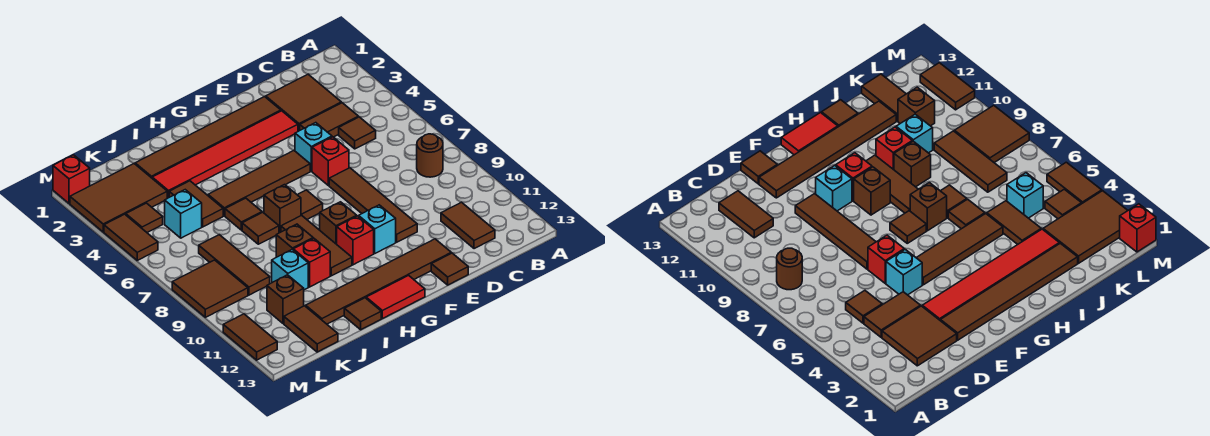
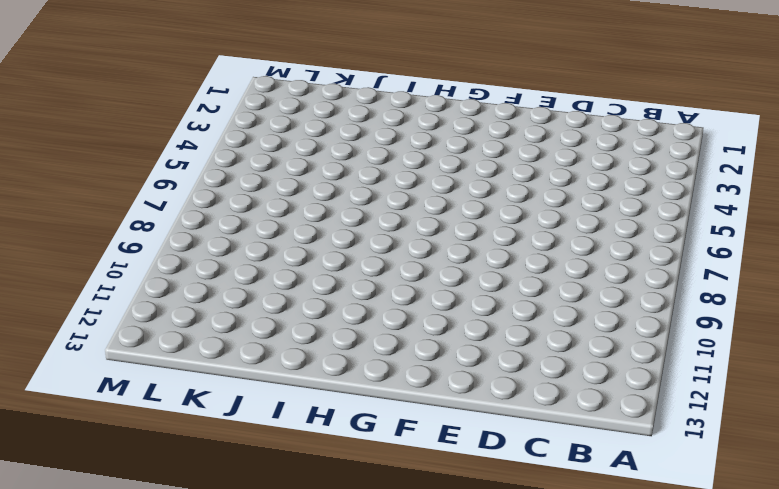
none -> brown round brick B8 level 1
none -> brown tile C2:D3 level 1
none -> brown tile C4:D4 level 1
none -> brown tile C5 level 1

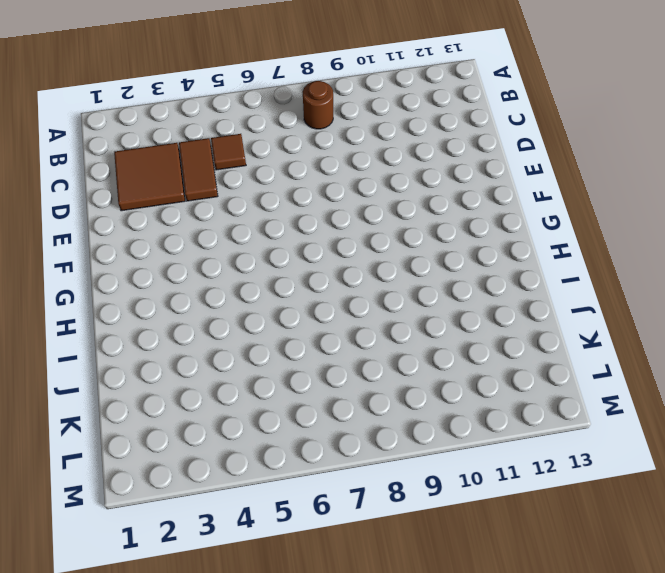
none -> brown tile C11:C12 level 1
none -> brown tile E2:J2 level 1
none -> red tile E3:J3 level 1
none -> cyan brick E5 level 1

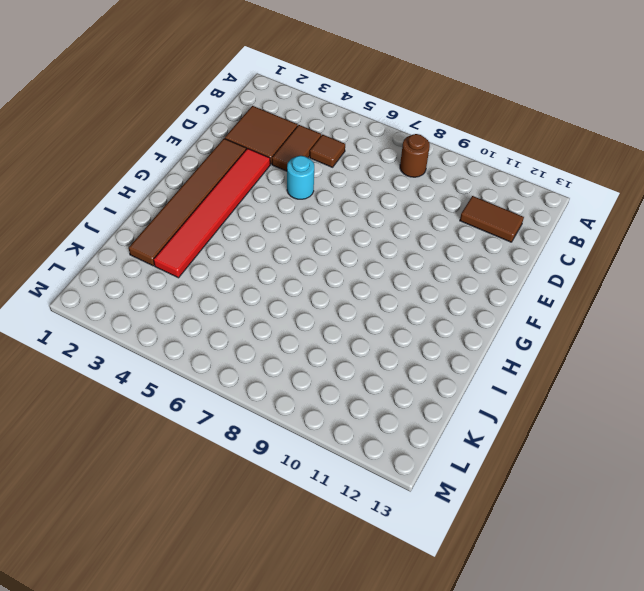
cyan round brick E5 level 1 -> cyan brick E5 level 1
none -> red brick E6 level 1
none -> brown tile E7:E10 level 1
none -> brown tile E12:J12 level 1
none -> brown tile E13 level 1

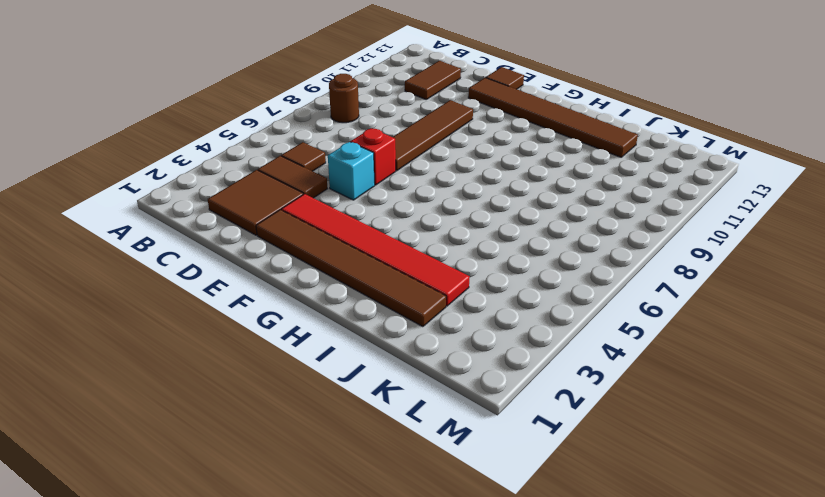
none -> brown tile F5:I5 level 1
none -> cyan brick F10 level 1
none -> brown tile G7 level 1
none -> brown brick G9 level 1

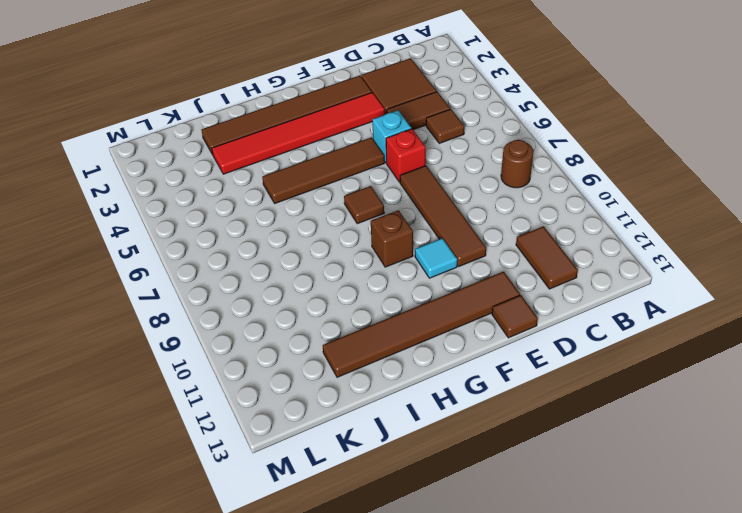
cyan tile F10 level 1 -> cyan brick F10 level 1
none -> red brick G10 level 1
none -> red tile G13:H13 level 1
none -> brown brick H7 level 1
none -> brown tile H8:H10 level 1

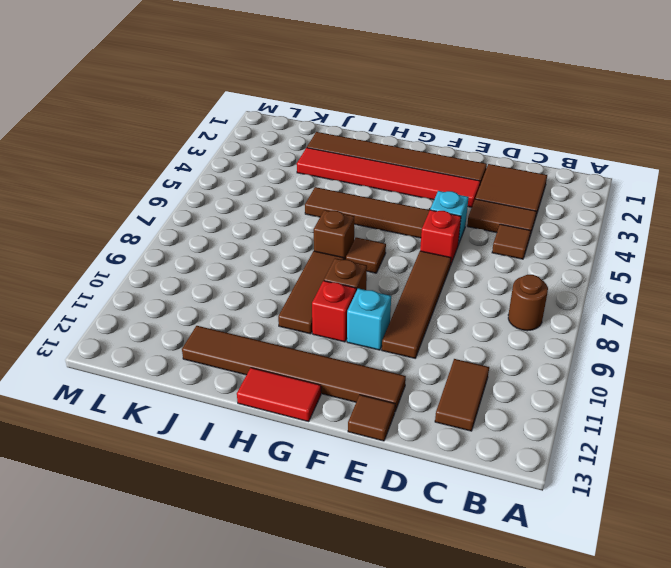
none -> brown tile I6 level 1
none -> brown tile I7 level 1
none -> brown brick I9 level 1
none -> red brick I10 level 1

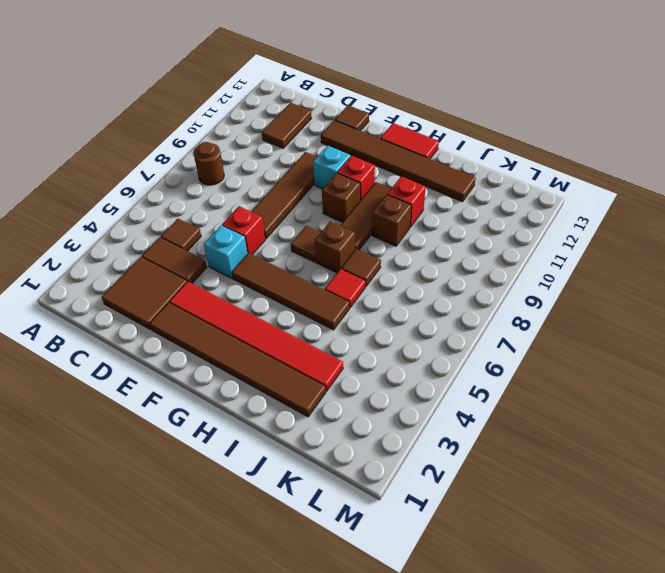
red tile I6 level 1 -> brown tile I6 level 1
none -> brown tile I13 level 1
none -> brown tile J4:J5 level 1
none -> cyan brick J10 level 1
none -> brown tile K2:M3 level 1

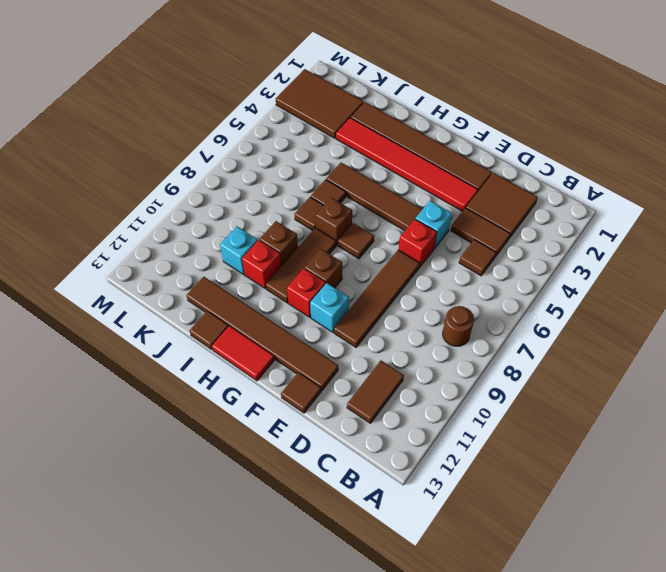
none -> brown tile J4:J5 level 1
none -> cyan brick K5 level 1
none -> brown tile K7:K9 level 1
none -> brown brick K11 level 1

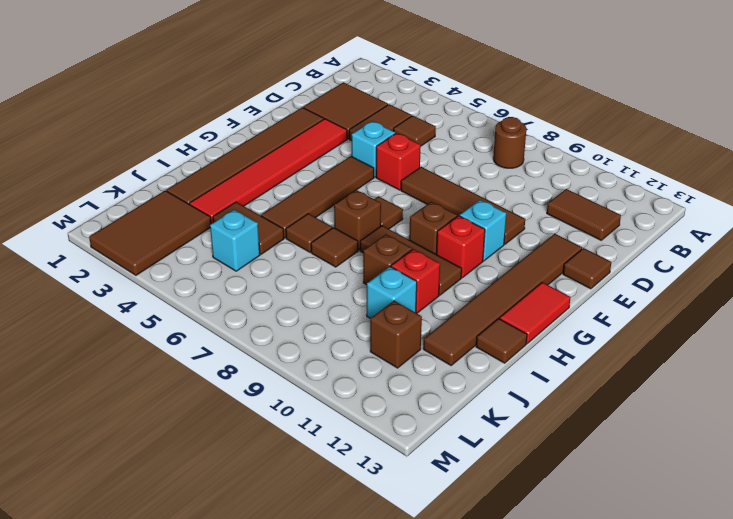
none -> brown tile K7:K9 level 1
none -> brown tile K12:K13 level 1
none -> brown tile L4 level 1
none -> brown tile L8:M9 level 1

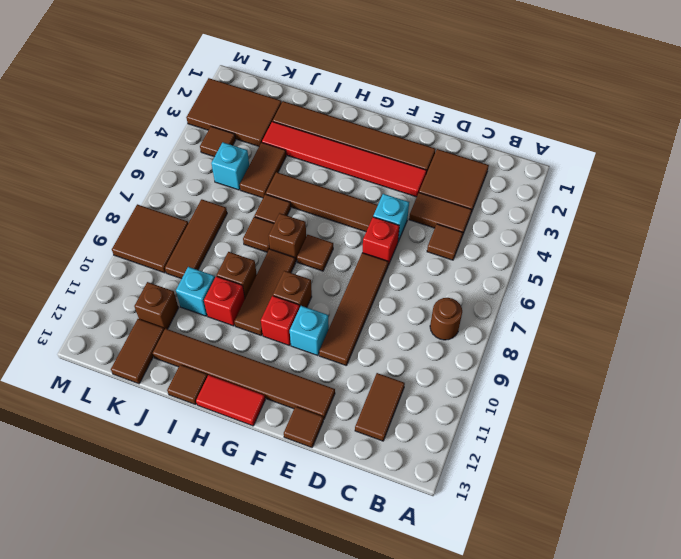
none -> red brick M1 level 1
none -> brown tile M4:M5 level 1
none -> brown tile M11:M12 level 1

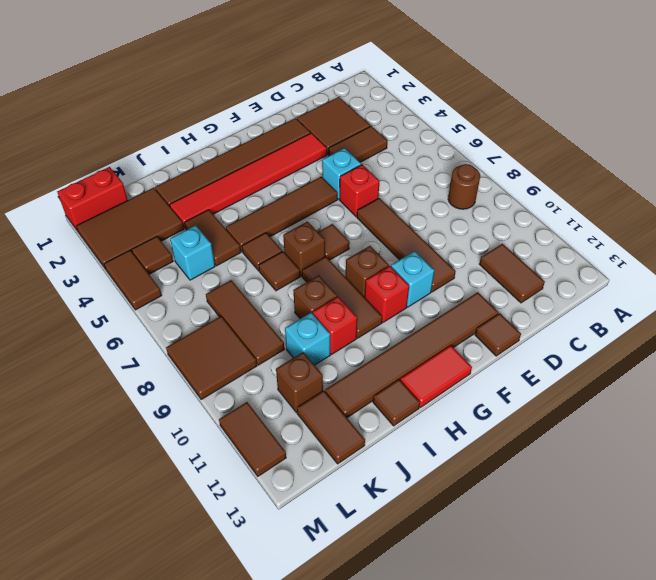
red brick L1:M1 level 1 -> red brick M1 level 1
none -> brown tile C5 level 1

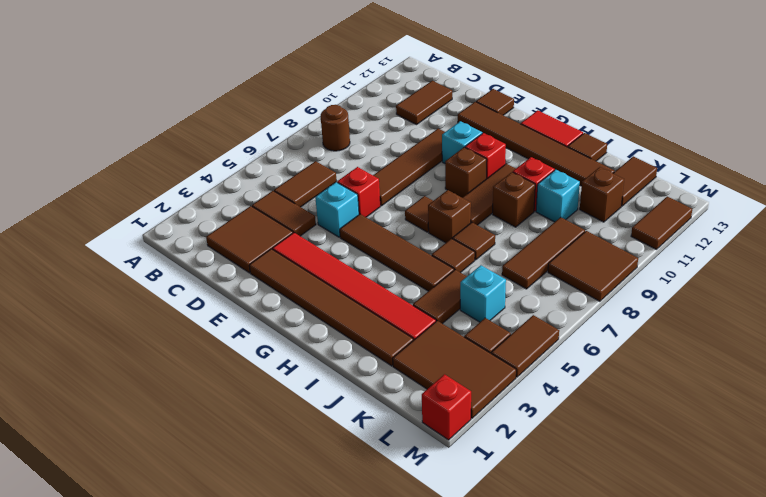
brown tile C5:C6 level 1 -> brown tile C5 level 1

